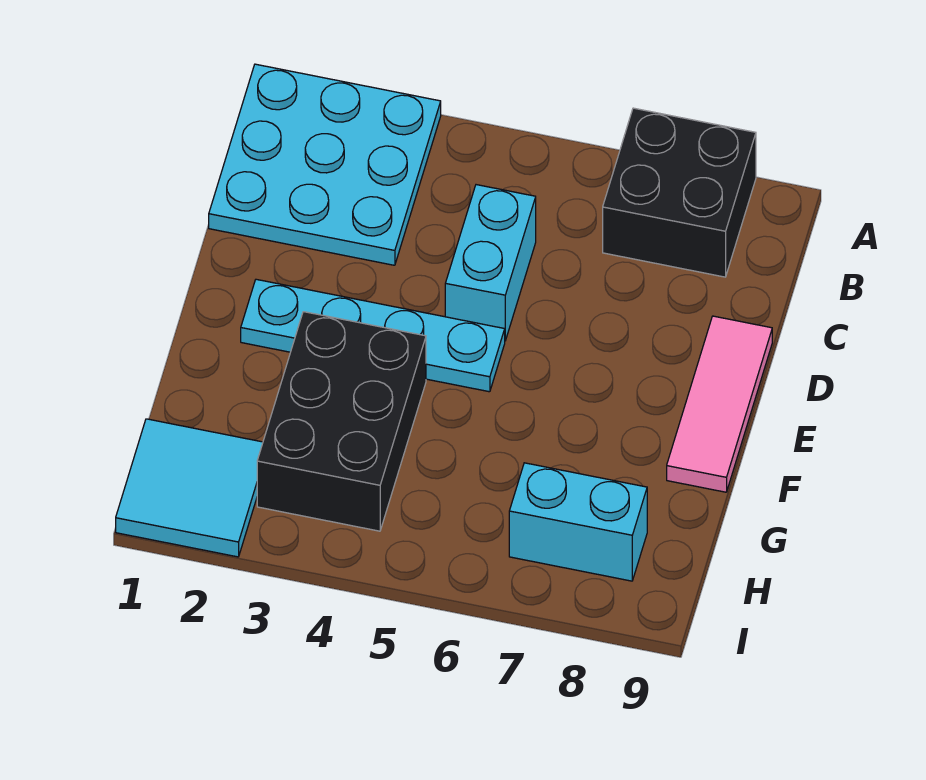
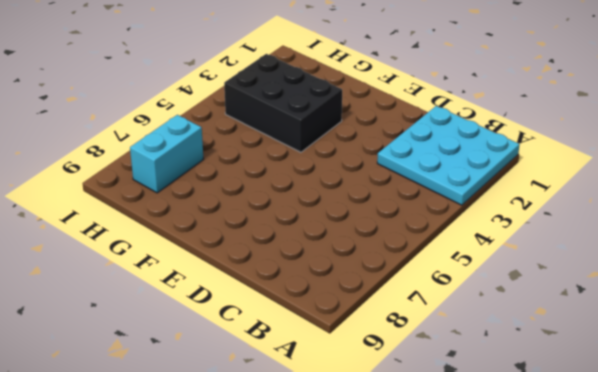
none -> black brick A7:B8 level 1
none -> cyan brick C5:D5 level 1

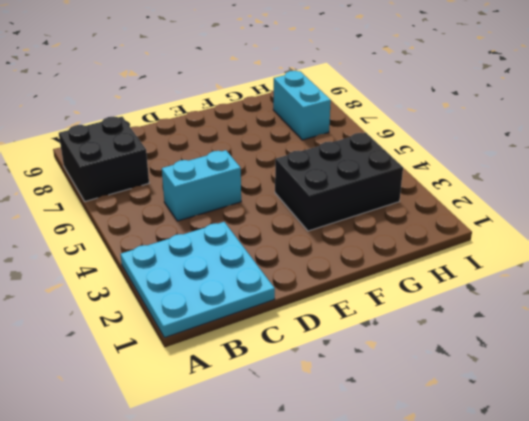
none -> pink tile D9:F9 level 1
none -> cyan plate E2:E5 level 1

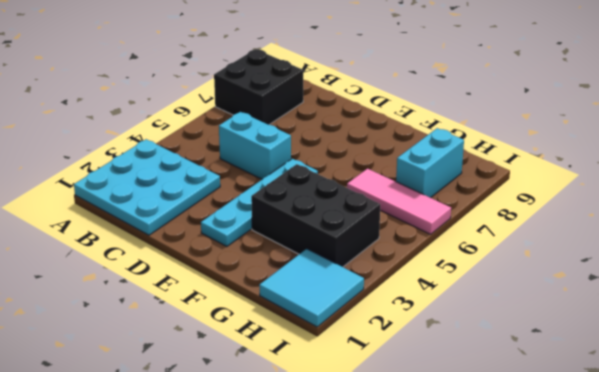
pink tile G6:I6 level 1 -> pink tile D9:F9 level 1

